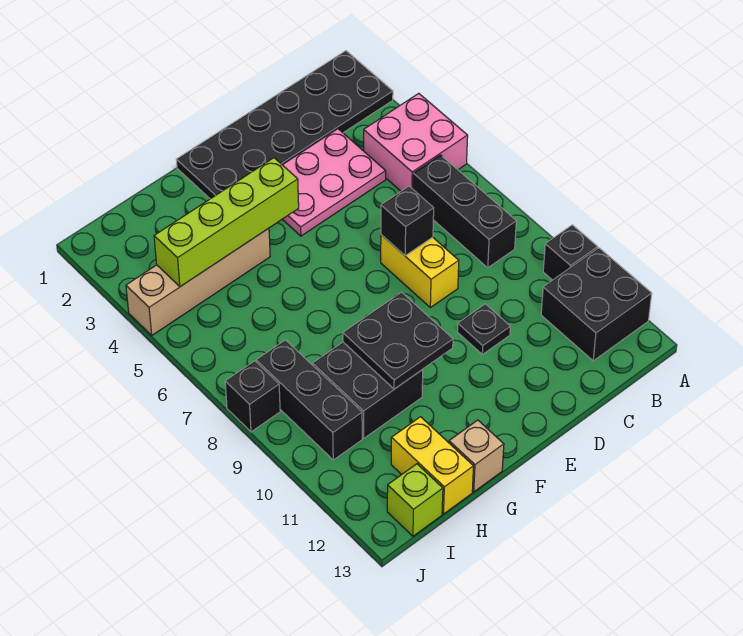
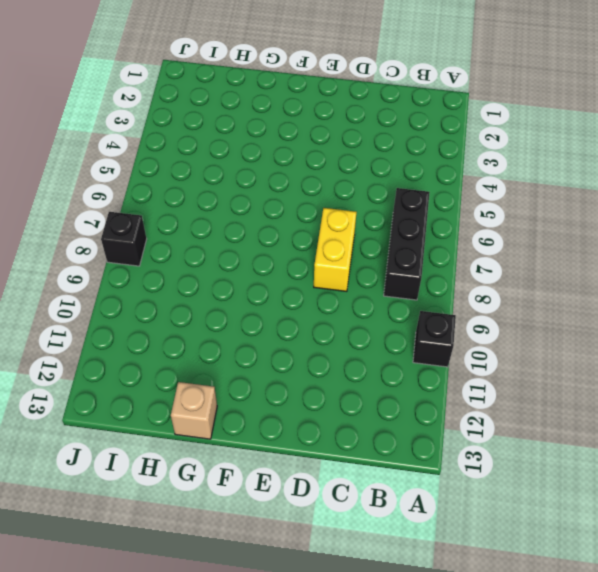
none -> black plate A1:F2 level 1
none -> pink brick A4:B5 level 1
none -> black brick A11:B12 level 1

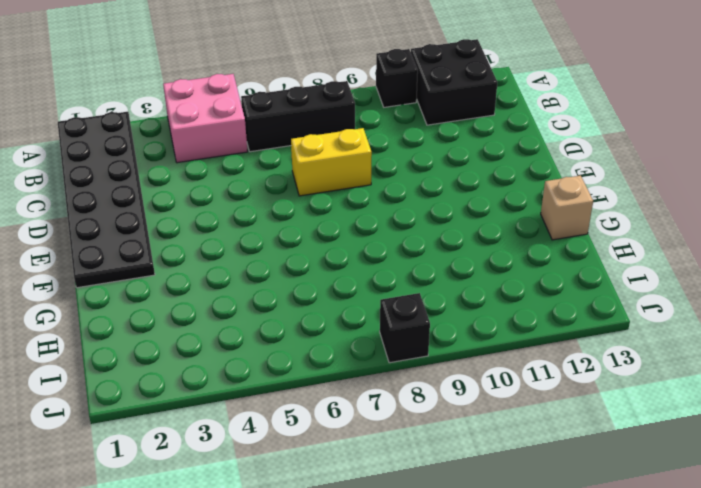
none -> pink plate C3:E4 level 1
none -> black plate D10 level 1
none -> tan brick G4:J4 level 1

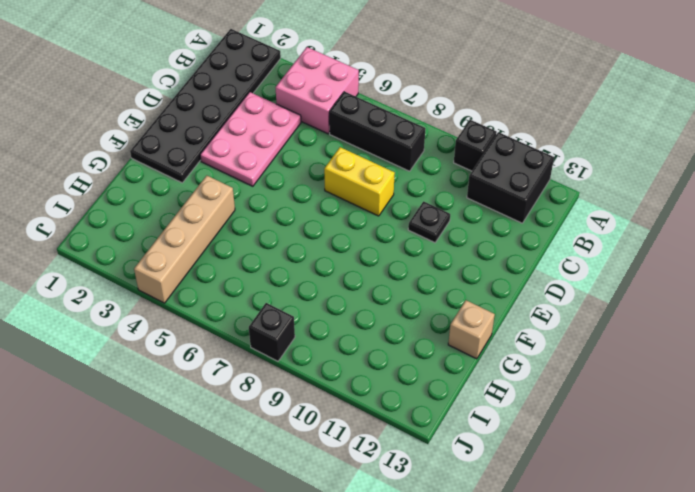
none -> black brick G9:H10 level 1
none -> yellow brick H12:H13 level 1
none -> black brick I8:I10 level 1

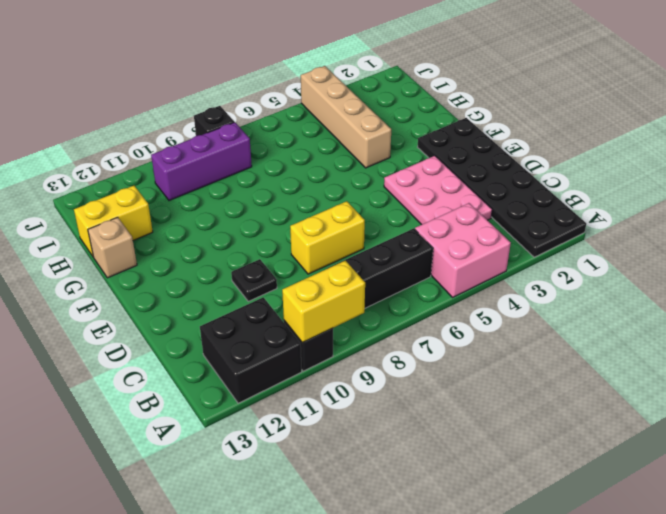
yellow brick A9:A10 level 2 -> none
purple brick I8:I10 level 1 -> black brick I8:I10 level 1
none -> black brick G9:H10 level 1
none -> lime brick I13 level 1
none -> black brick D7 level 2

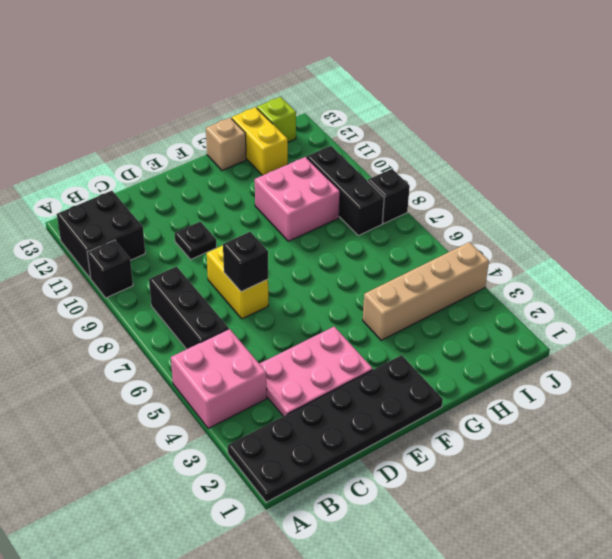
pink brick G9:H10 level 1 -> black brick G9:H10 level 1
none -> lime brick F4:I4 level 2
none -> black plate F9:G10 level 2

